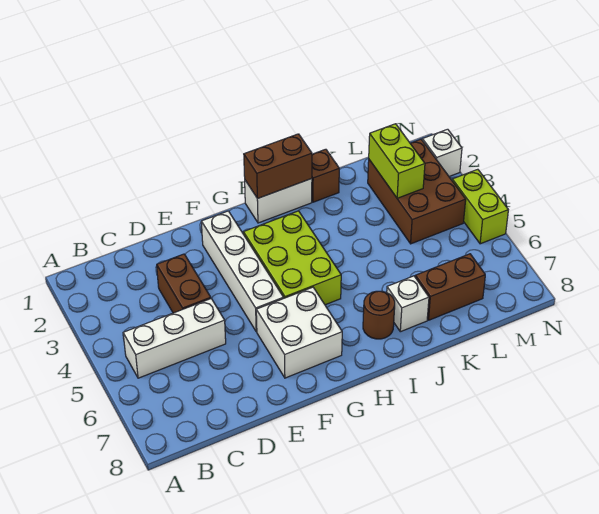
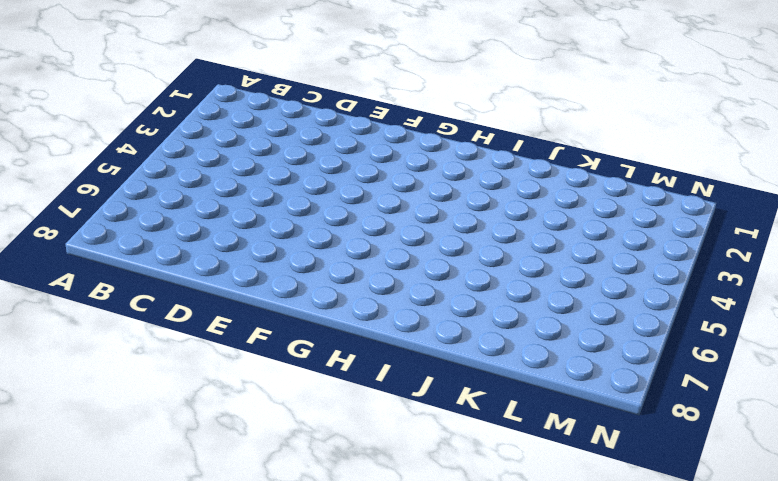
none -> white brick B5:D5 level 1
none -> brown brick D3:D4 level 1
none -> white brick F2:F5 level 1

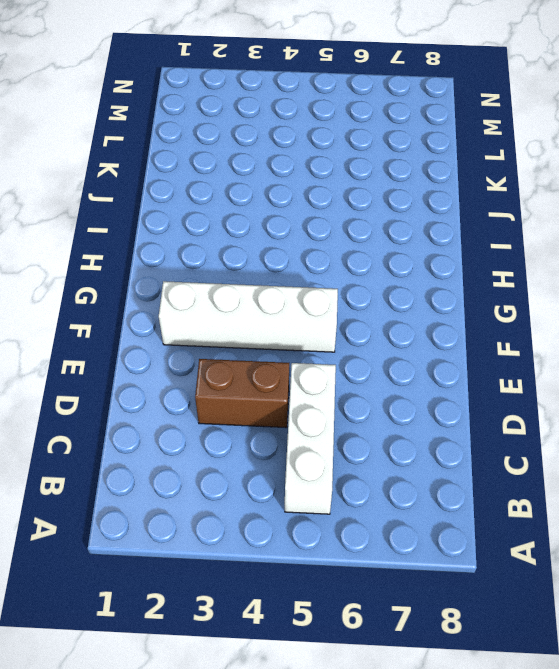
none -> white brick F6:G7 level 1
none -> lime brick G3:H5 level 1
none -> white brick H1:I1 level 1

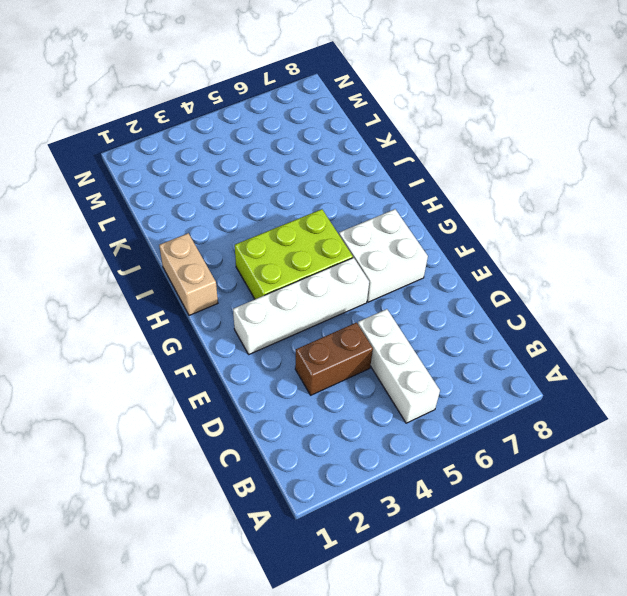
tan brick H1:I1 level 1 -> white brick H1:I1 level 1
none -> brown round brick I7 level 1
none -> brown brick J1 level 1
none -> white brick J7 level 1

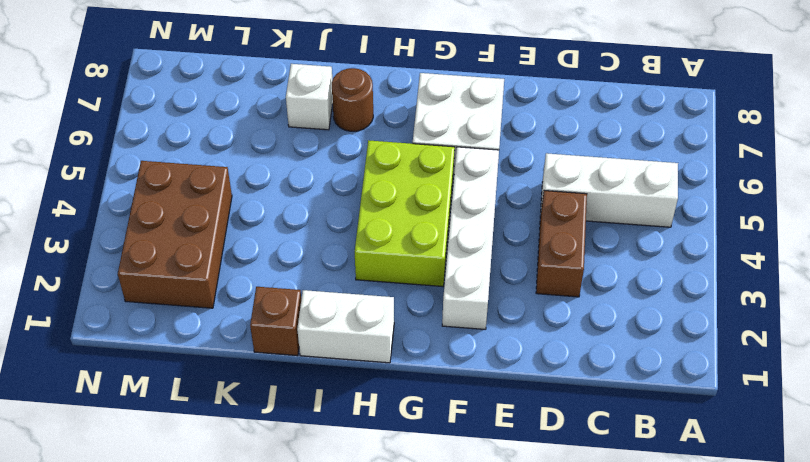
none -> brown brick K7:L7 level 1
none -> white brick N2 level 1
none -> lime brick N4:N5 level 1

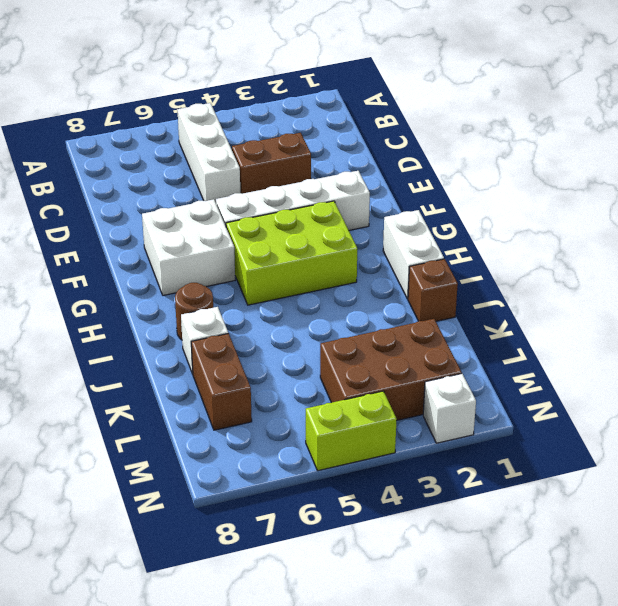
none -> brown brick H1:I1 level 2
none -> lime brick L2:L3 level 2

